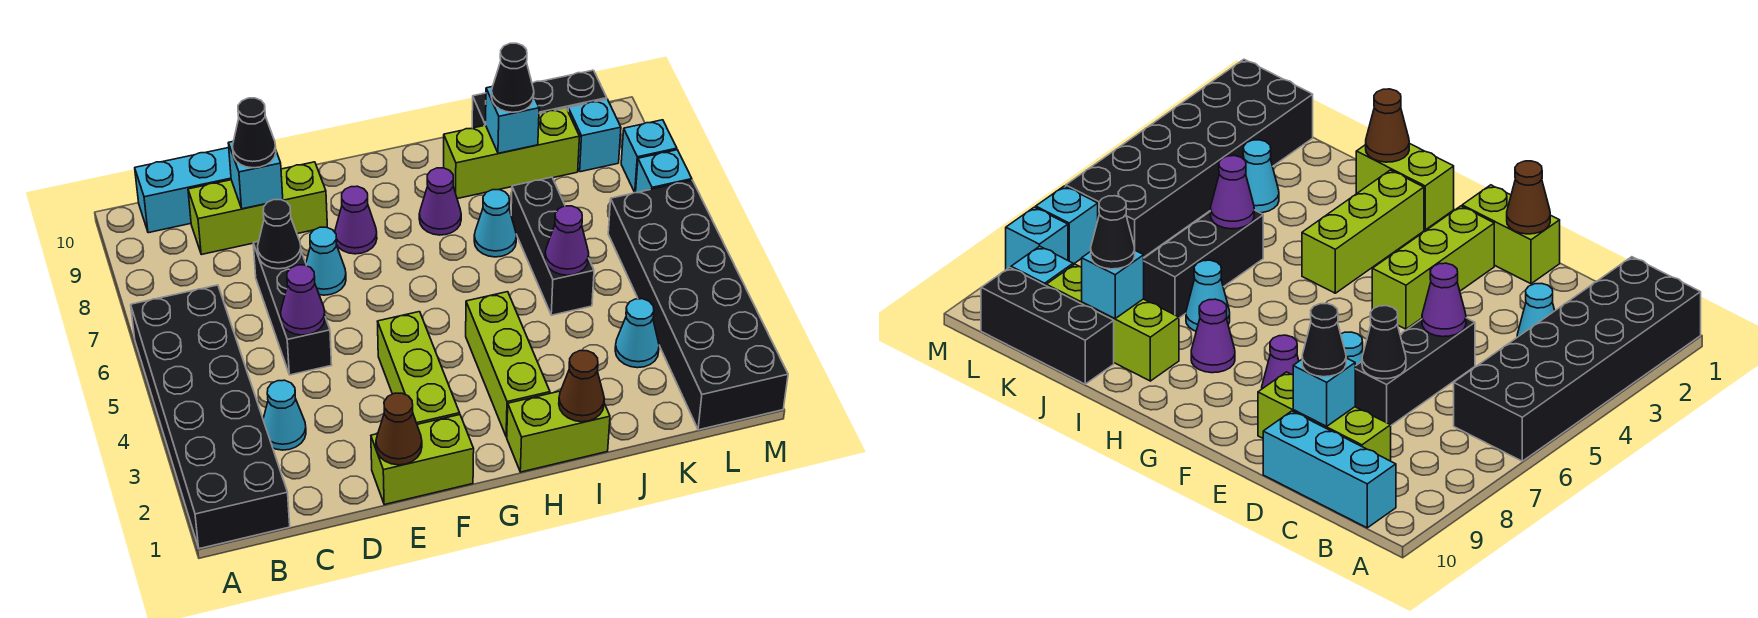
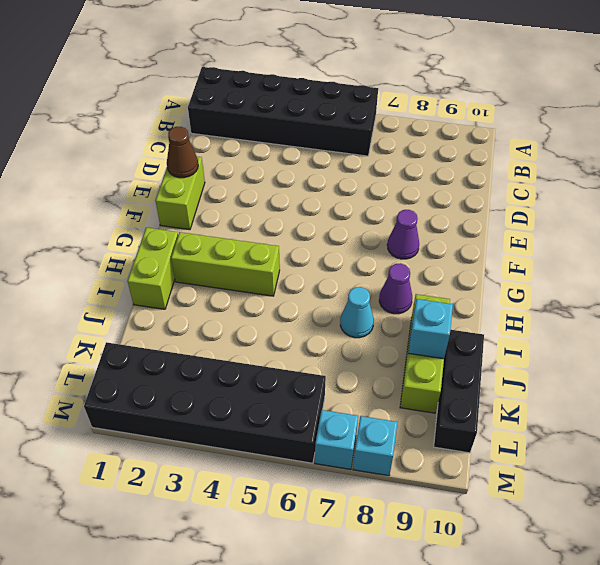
none -> cyan brick B10:D10 level 1
none -> cyan cone C3 level 1
none -> lime brick C9:E9 level 1
none -> black brick D5:D7 level 1

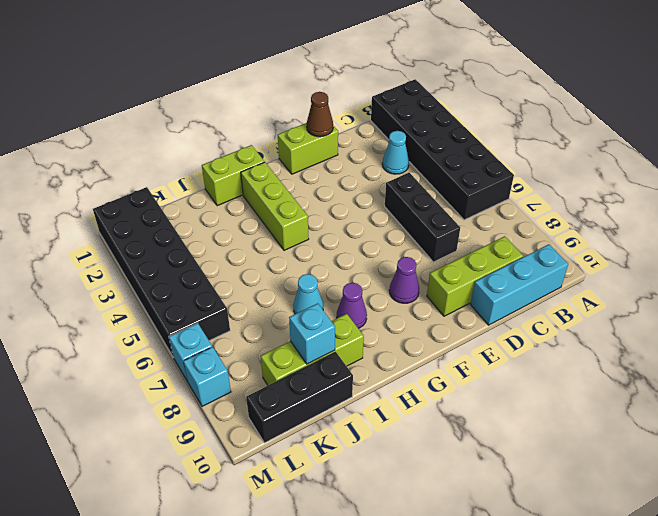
none -> cyan cone E7 level 1
none -> lime brick F2:F4 level 1
none -> black brick J5:J7 level 1
none -> cyan cone K3 level 1

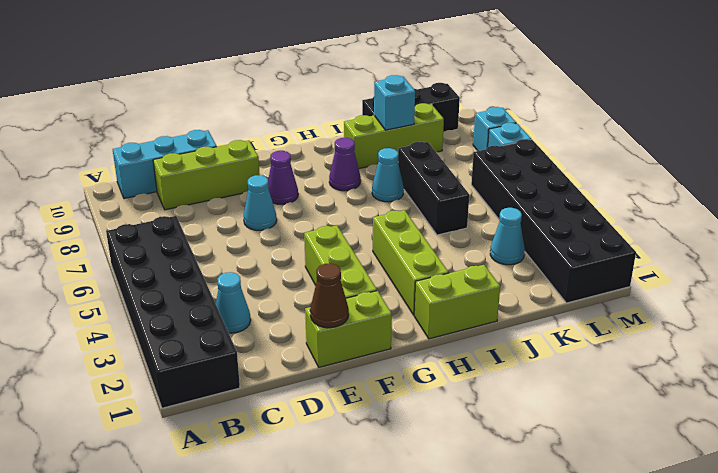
none -> black brick D5:D7 level 1
none -> cyan brick L9 level 1
none -> purple cone D5 level 2
none -> black cone D7 level 2

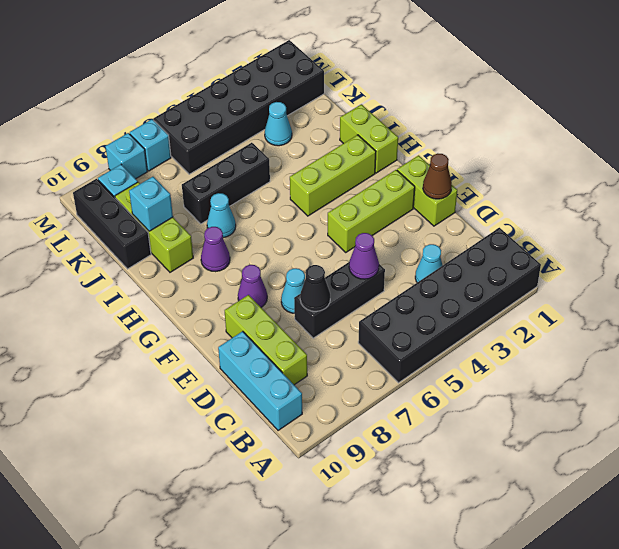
none -> cyan brick D9 level 2
none -> brown cone I1 level 2
none -> purple cone J5 level 2
none -> black cone D9 level 3

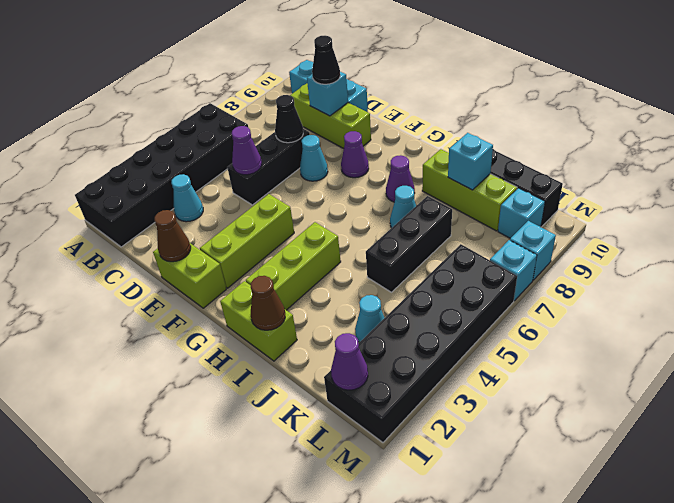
purple cone L1 level 2 -> purple cone J5 level 2
none -> black cone J9 level 3

